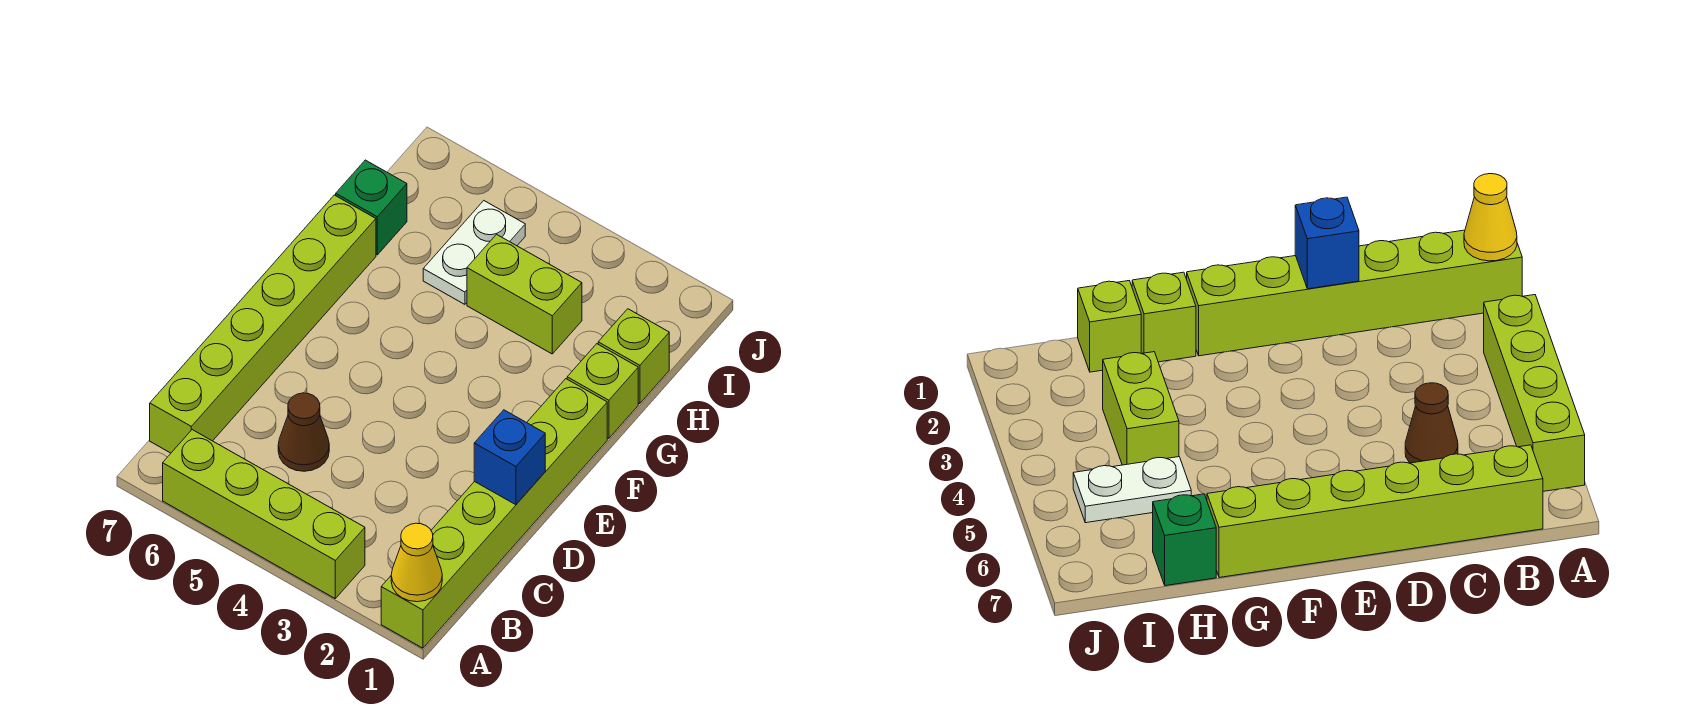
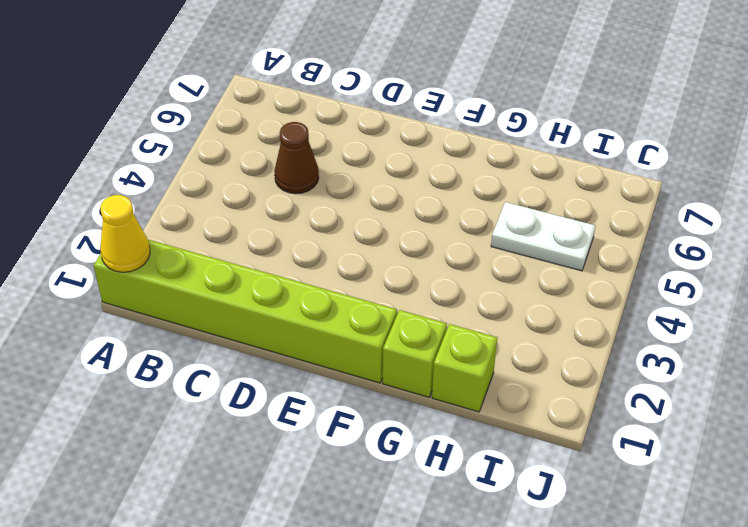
none -> lime brick A3:A6 level 1
none -> lime brick B7:G7 level 1

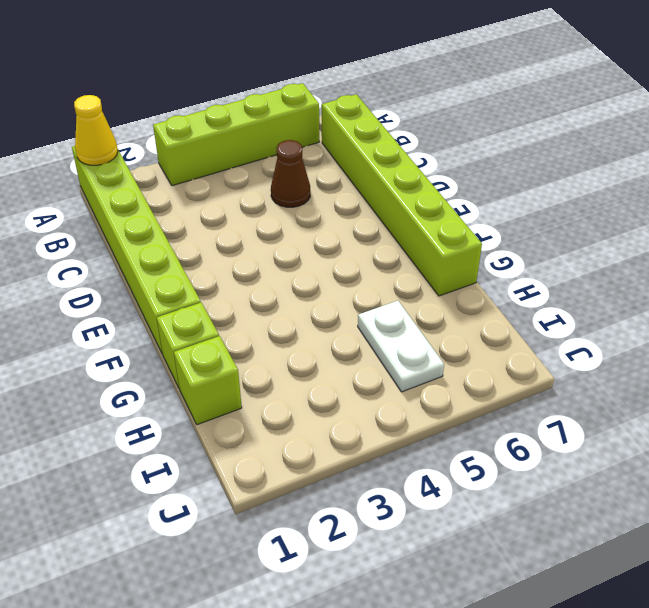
none -> lime brick H3:H4 level 1
none -> green brick H7 level 1

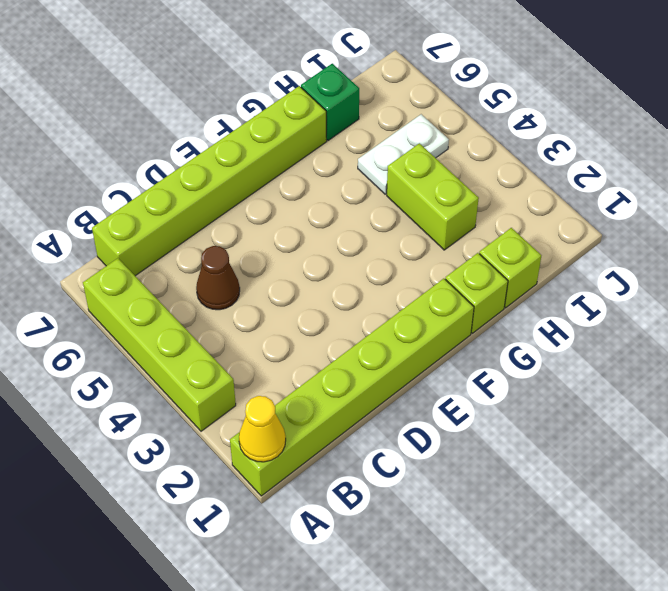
none -> blue brick D1 level 2

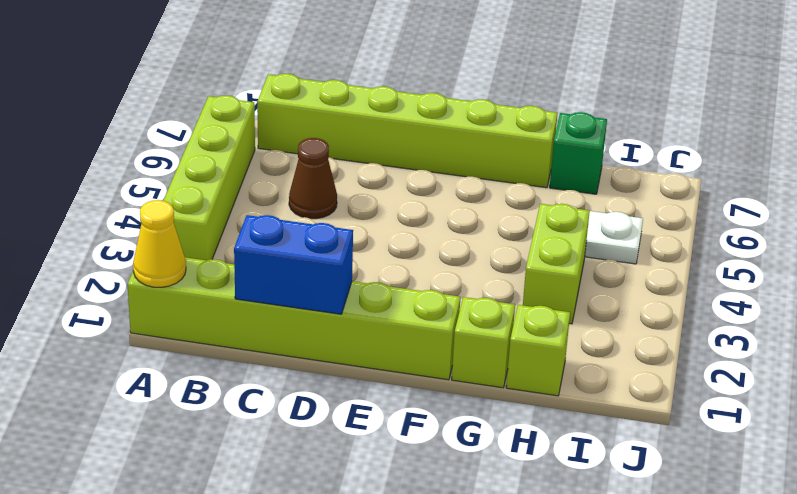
blue brick C1:D1 level 2 -> blue brick D1 level 2

